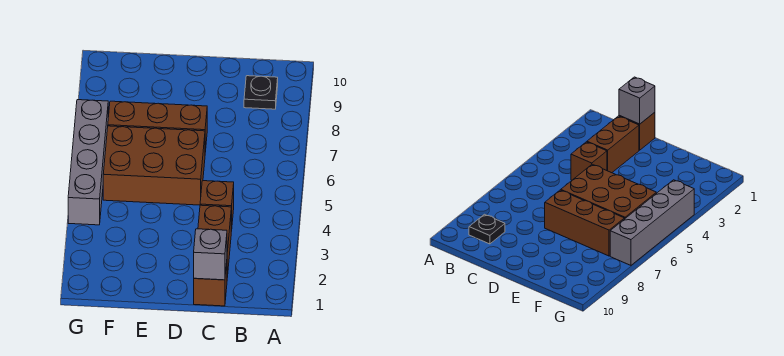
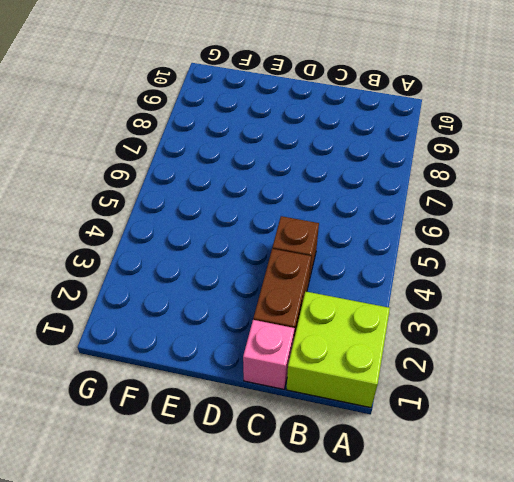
lime brick A1:B2 level 1 -> none
pink brick C1 level 1 -> brown brick C1 level 1
none -> black plate B9 level 1
none -> brown brick D5:F6 level 1

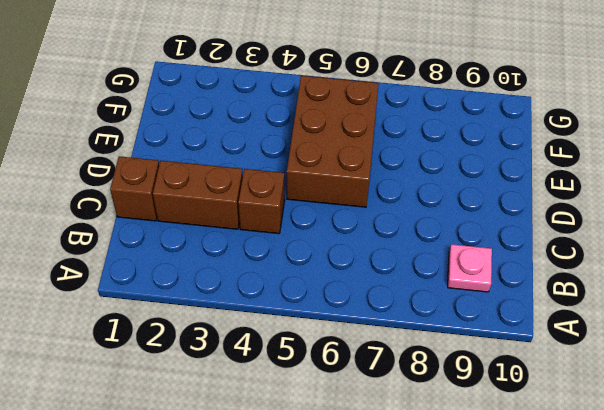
pink plate B9 level 1 -> black plate B9 level 1
none -> brown brick D7:F7 level 1
none -> grey brick G4:G7 level 1

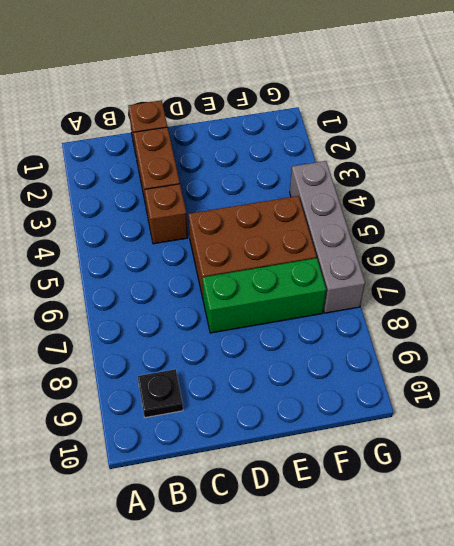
green brick D7:F7 level 1 -> brown brick D7:F7 level 1
none -> grey brick C1 level 2

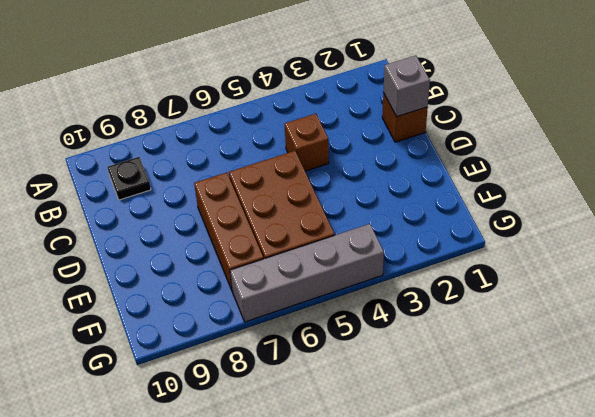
none -> brown brick C2:C3 level 1

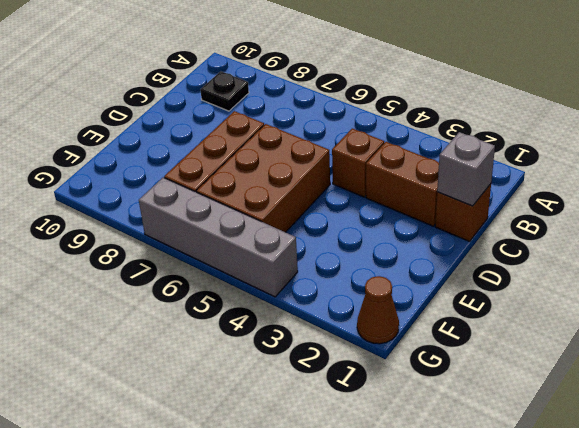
brown cone G1 level 1 -> none

